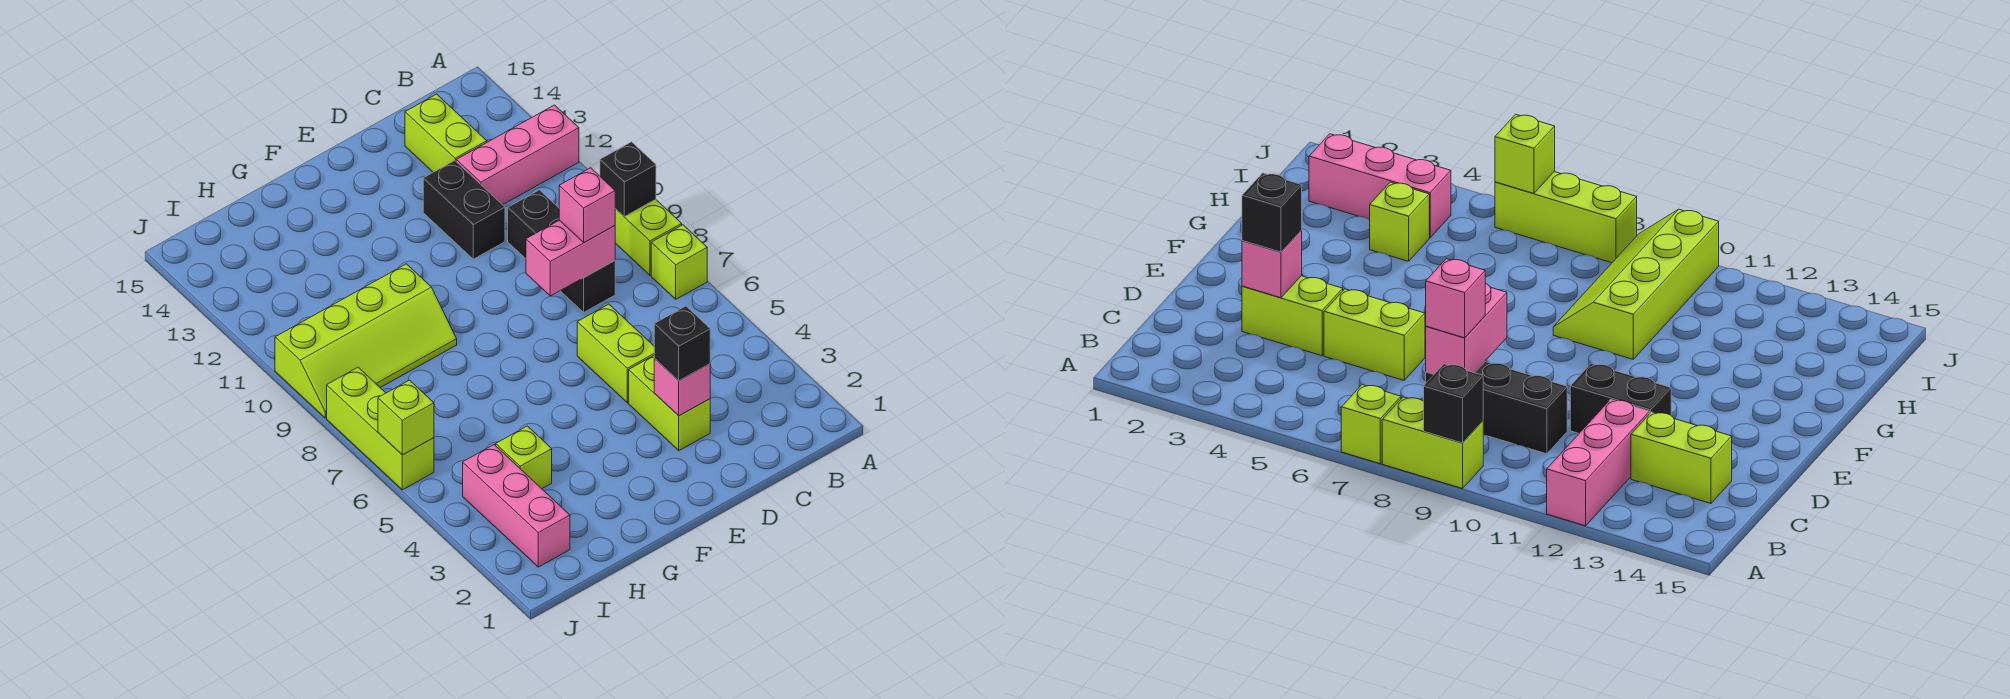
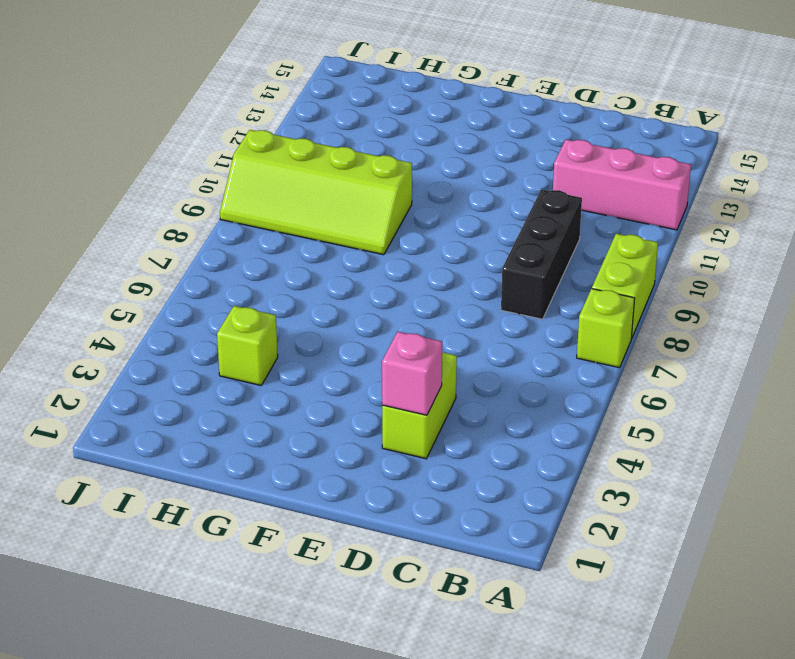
none -> lime brick C13:C14 level 1
none -> lime brick D5:D6 level 1
none -> black brick D11:D12 level 1

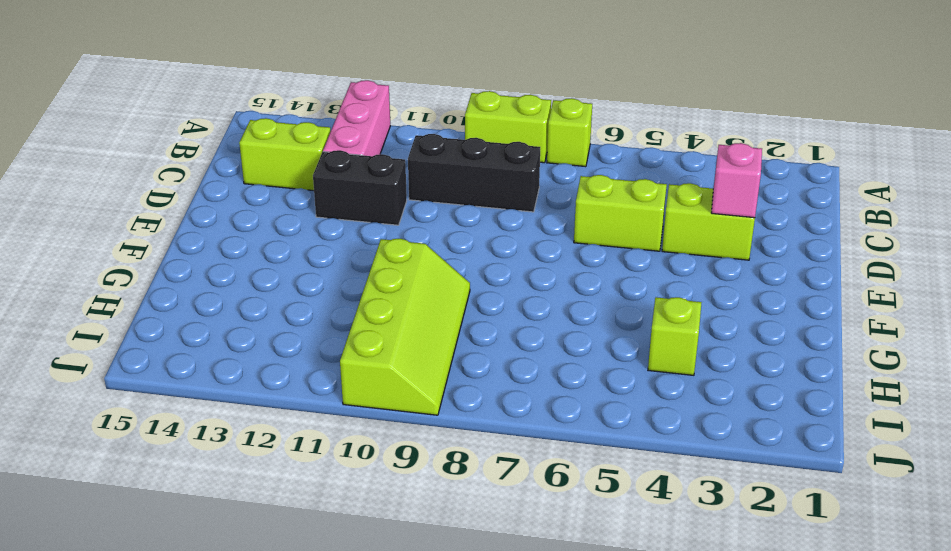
none -> pink brick I2:I4 level 1
none -> lime brick J6:J8 level 1
none -> black brick A9 level 2

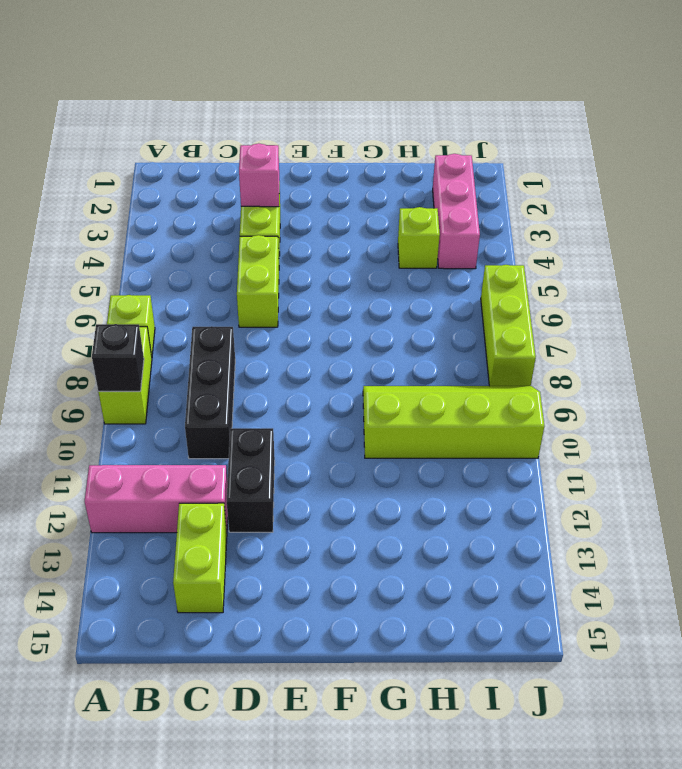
none -> pink brick C8:D8 level 2
none -> lime brick J6 level 2
none -> pink brick C8 level 3

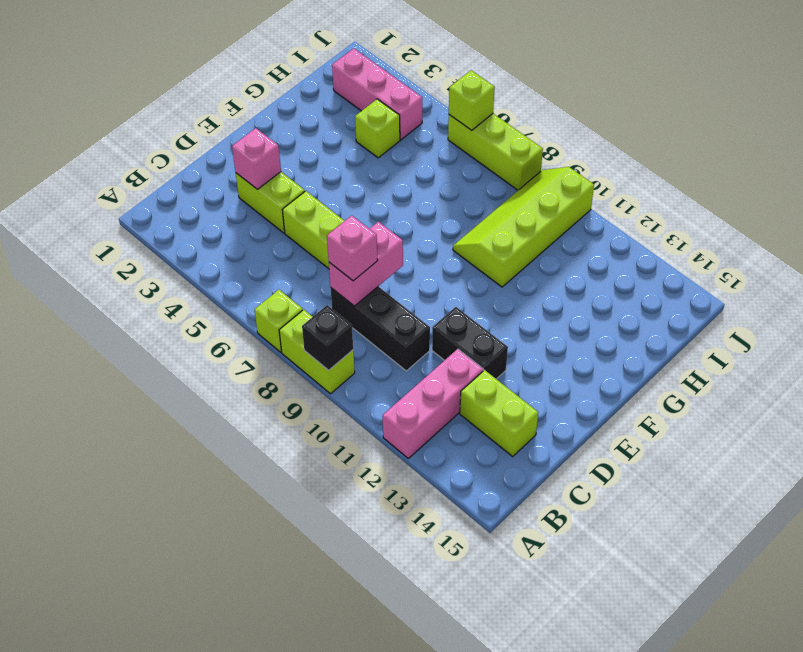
none -> black brick D3 level 3

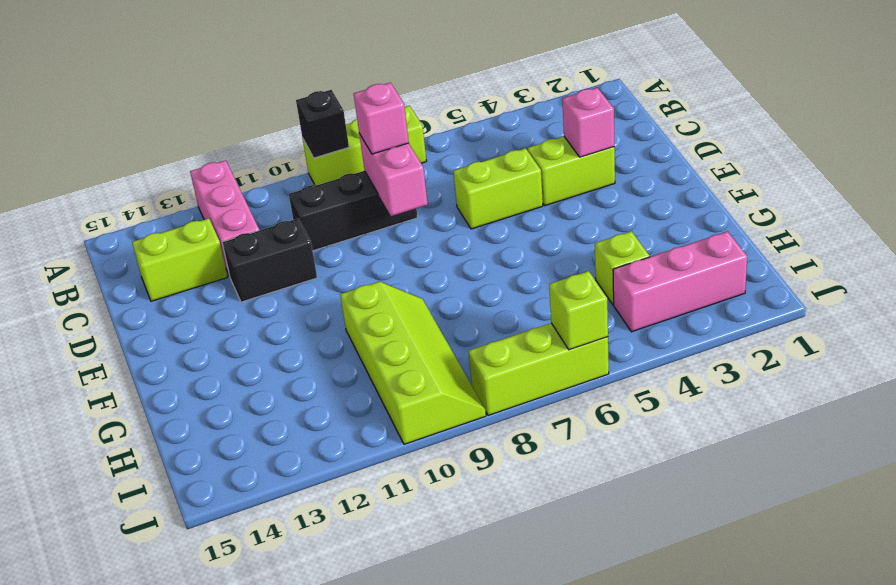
none -> black brick D3 level 3

